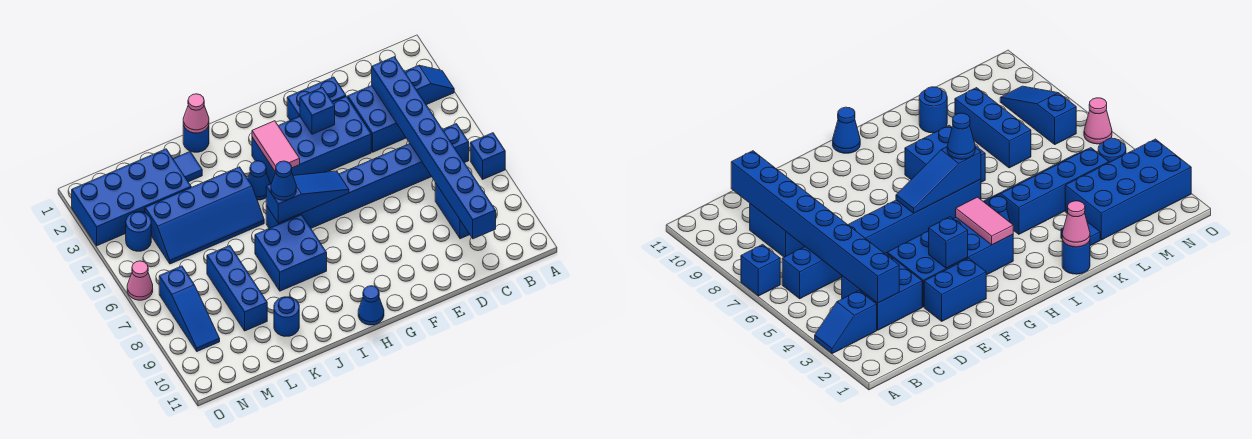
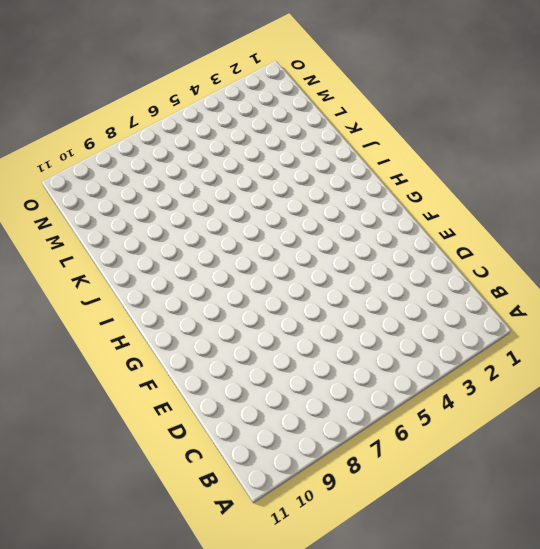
none -> blue slope A3:B3 level 1 top B
none -> blue brick A7 level 1
none -> blue brick B6:I6 level 1

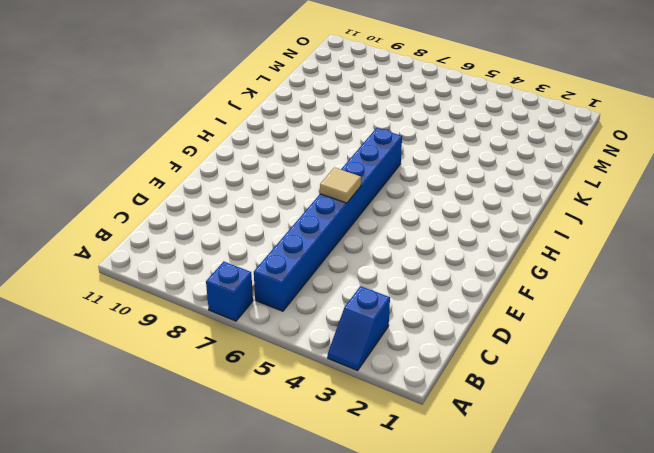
tan tile F6 level 2 -> none
none -> blue brick C3:D4 level 1
none -> blue brick C8:C9 level 1
none -> blue brick E2:F2 level 1

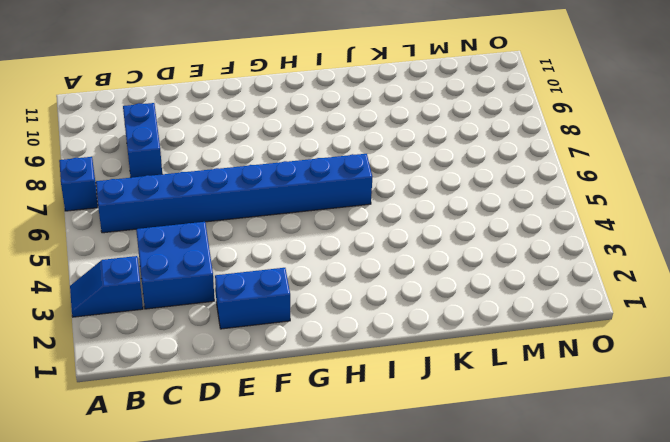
none -> blue brick E3:H4 level 1
none -> blue cone H11 level 1
none -> blue cone I4 level 1

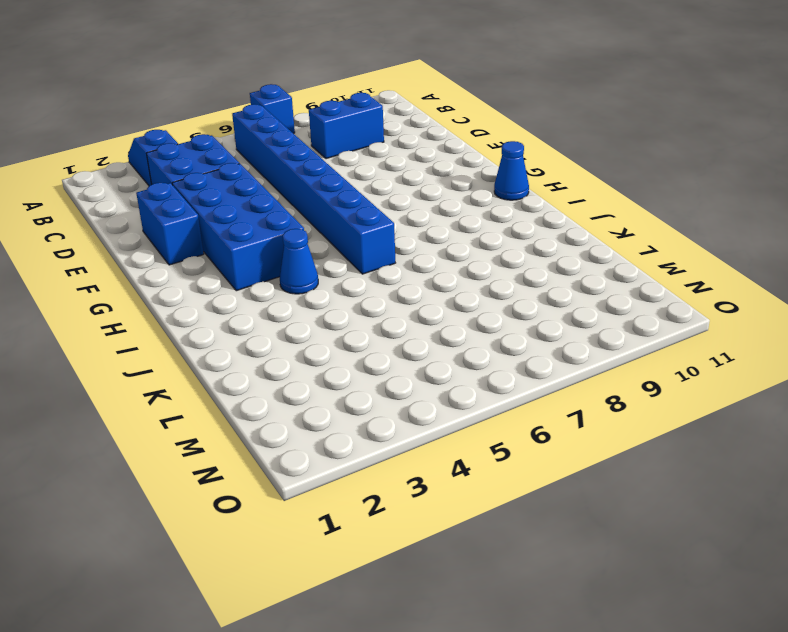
none -> blue brick I7:J8 level 1
none -> blue round brick J1 level 1
none -> blue slope J4:M5 level 1 top 4

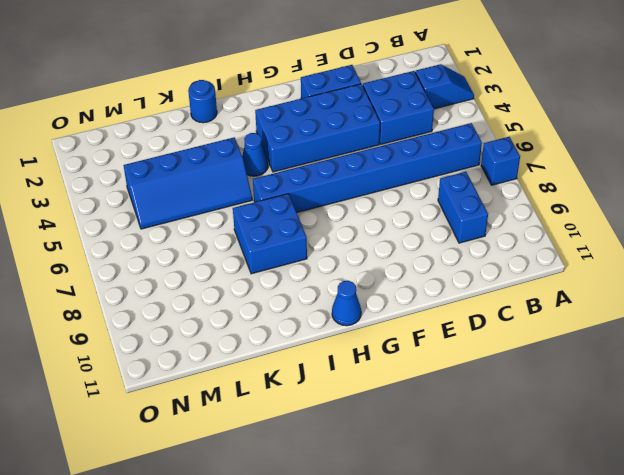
none -> blue tile K2 level 1
none -> blue round brick K10 level 1
none -> blue brick L2:O3 level 1

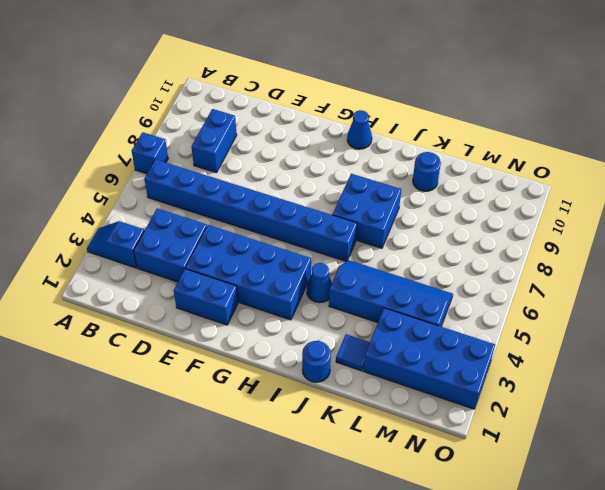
none -> blue brick L7:L9 level 1
none -> blue round brick N4 level 1
none -> blue slope N7:N9 level 1 top 7

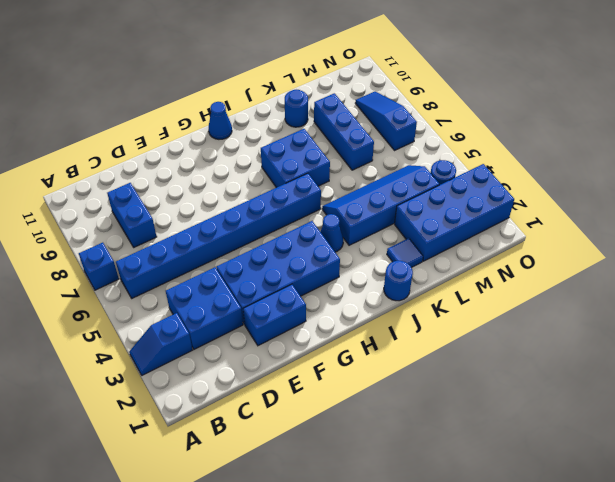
none -> pink cone O6 level 1
none -> blue brick C3:C10 level 2
none -> blue brick F3 level 2

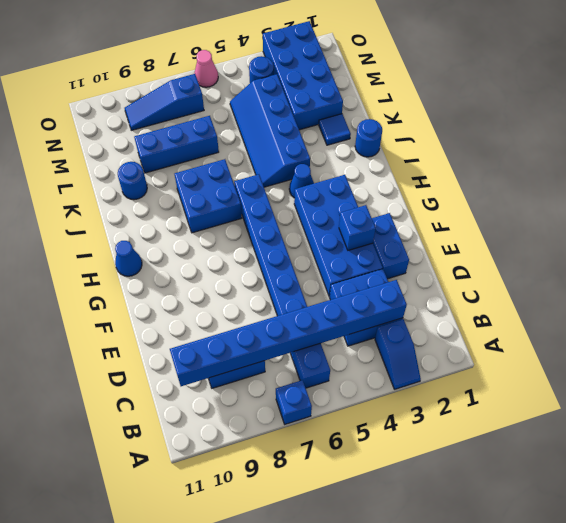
none -> blue slope G6:I6 level 2 top I
none -> pink tile H3:H4 level 2
none -> pink cone J1 level 2

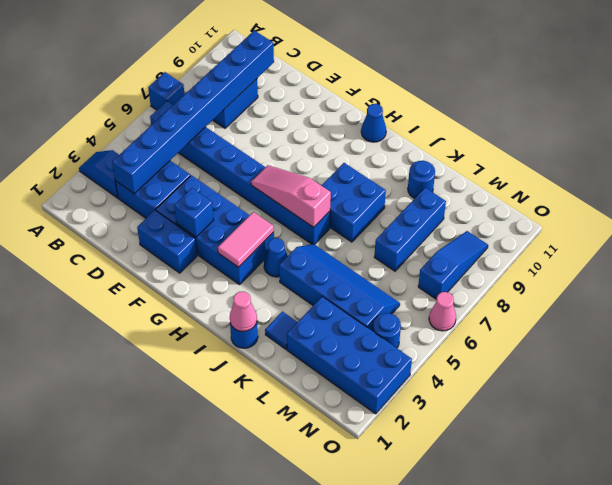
pink slope G6:I6 level 2 top I -> blue slope G6:I6 level 2 top I
none -> blue cone I6 level 3

